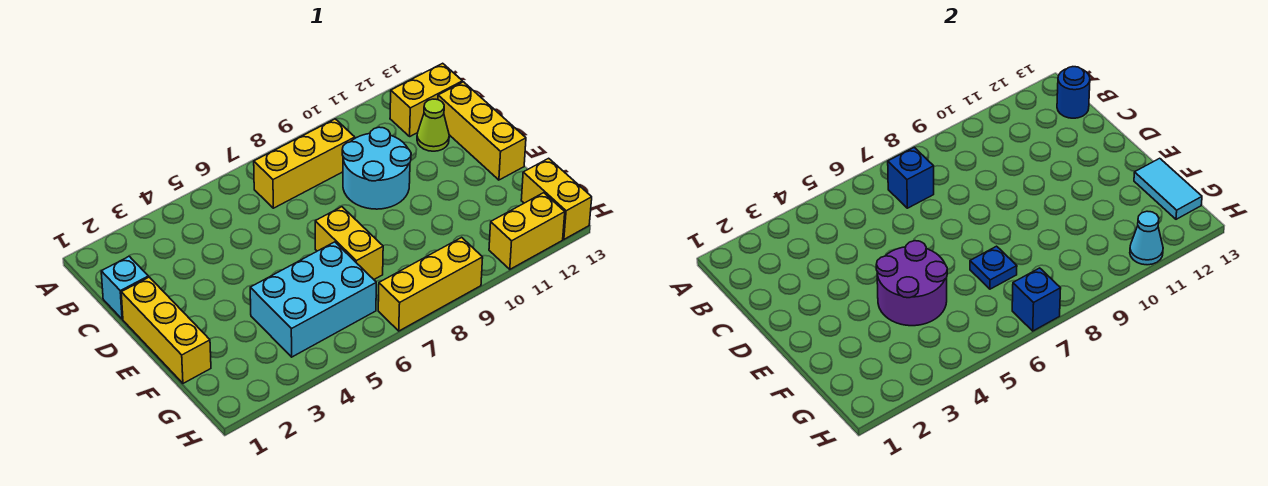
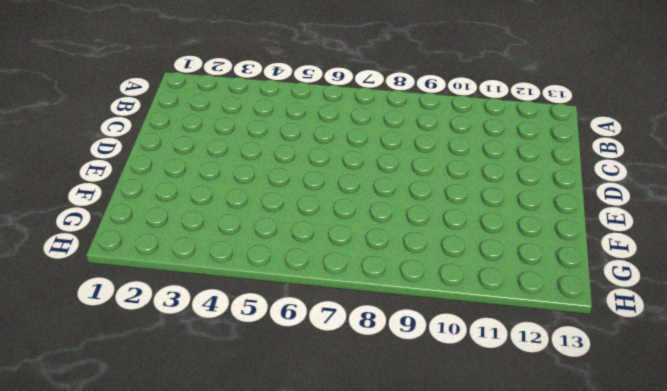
none -> yellow brick B7:B9 level 1
none -> yellow brick B12:B13 level 1
none -> cyan brick C1 level 1

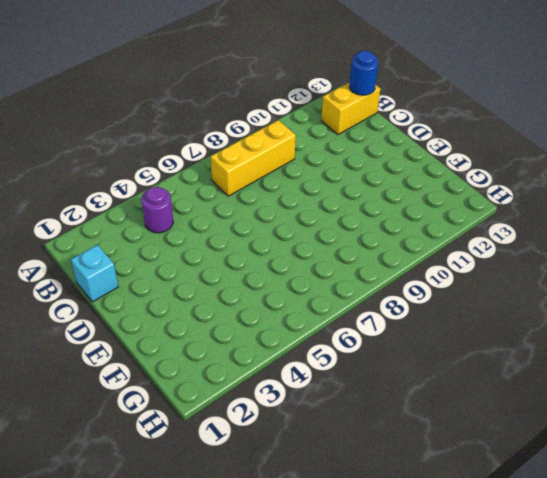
purple round brick B4 level 1 -> none
none -> cyan round brick C9:D10 level 1
none -> lime cone C12 level 1
none -> yellow brick C13:E13 level 1

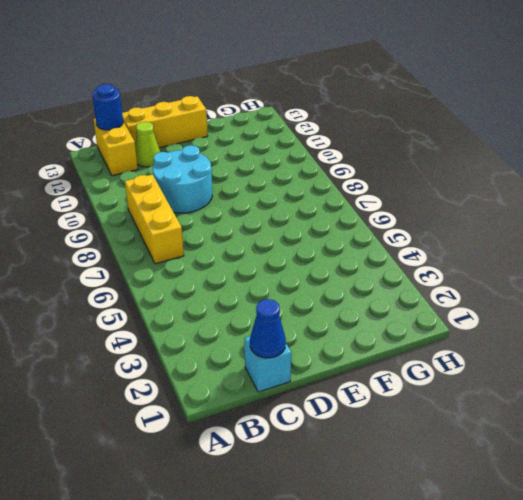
blue cone C1 level 2 -> none
none -> yellow brick D1:F1 level 1
none -> yellow brick E7:F7 level 1
none -> cyan brick F4:G6 level 1

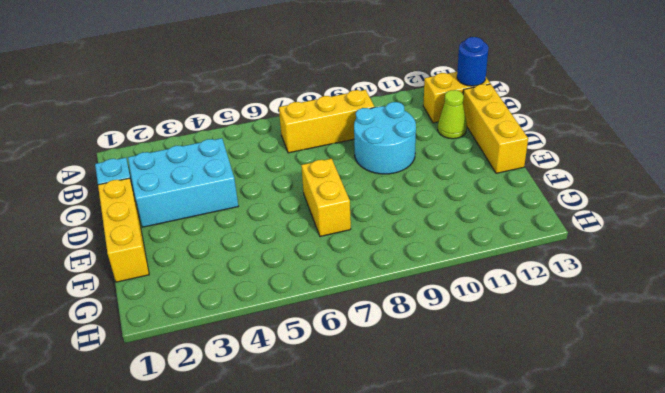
cyan brick C2:D4 level 1 -> cyan brick F4:G6 level 1
none -> yellow brick G13:H13 level 1
none -> yellow brick H7:H9 level 1
none -> yellow brick H11:H12 level 1

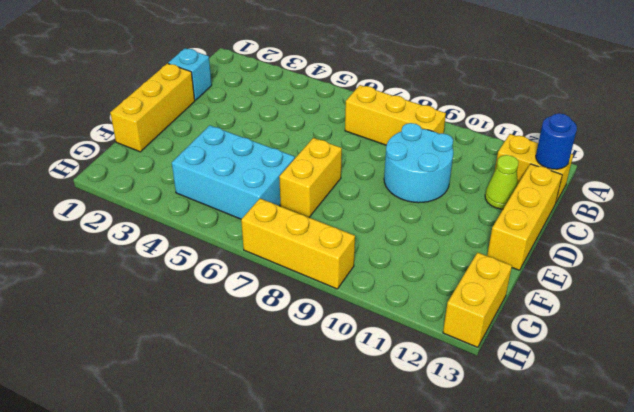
none -> yellow brick H11:H12 level 1
none -> blue brick B7 level 2
none -> purple round brick E4:F5 level 2

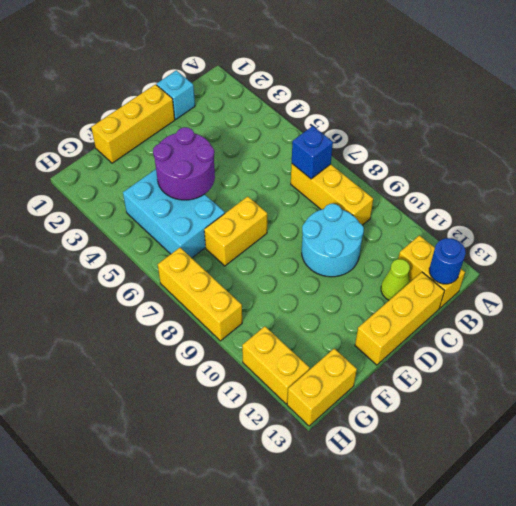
none -> blue plate F7 level 2
none -> cyan tile F13:G13 level 2
none -> blue brick H7 level 2

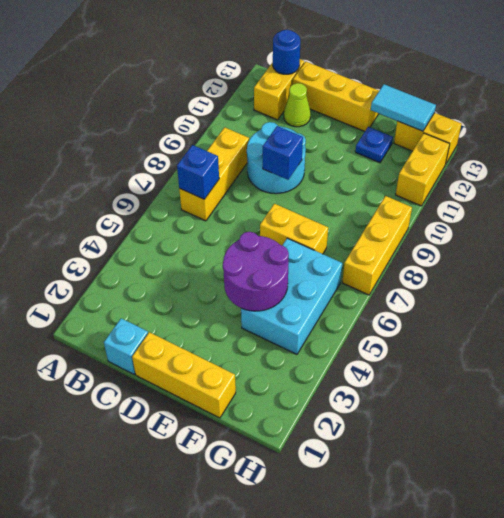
blue brick D9 level 2 -> blue brick H7 level 2
blue plate F12 level 1 -> blue plate F7 level 2
none -> cyan cone H11 level 2

